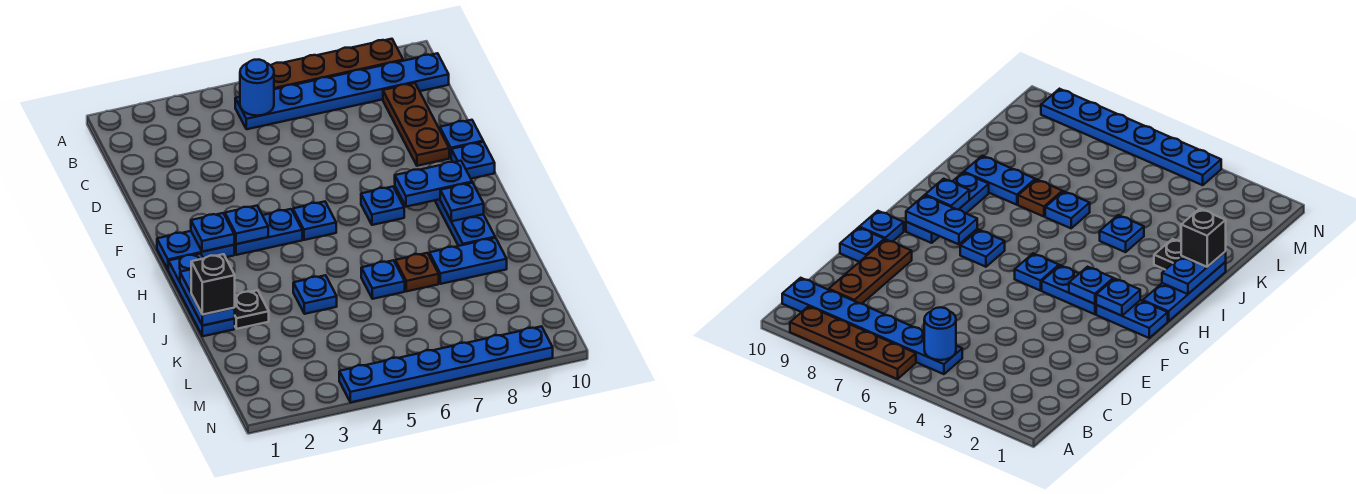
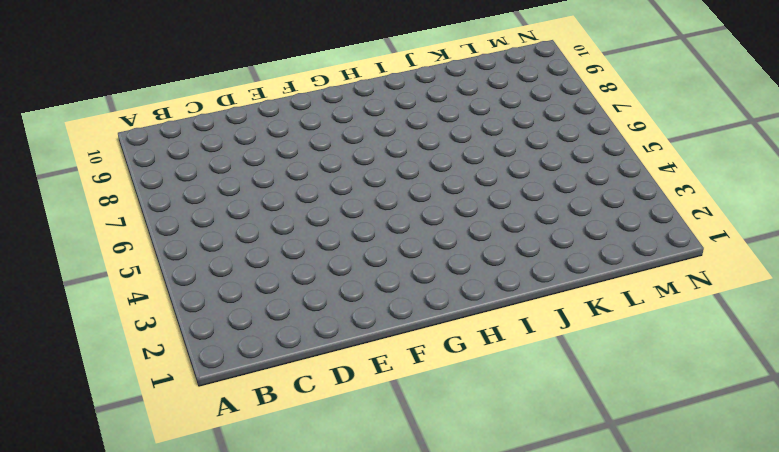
none -> brown plate A6:A9 level 1
none -> blue plate B5:B10 level 1
none -> brown plate C9:E9 level 1

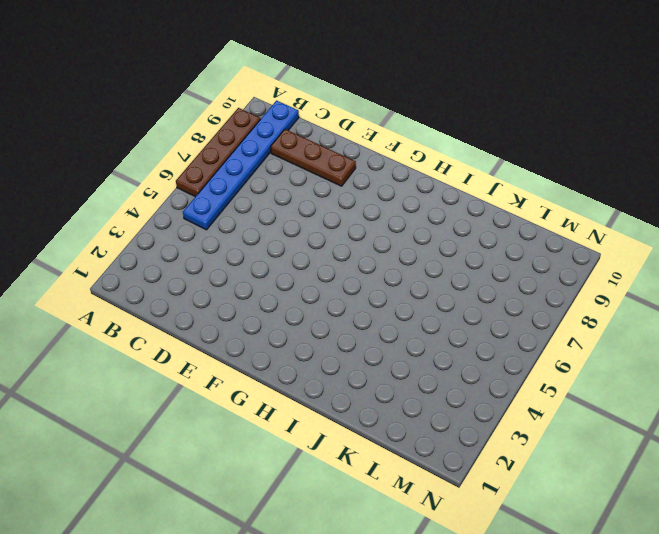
none -> blue plate E10 level 1
none -> blue plate F10 level 1
none -> blue plate G1:G2 level 1

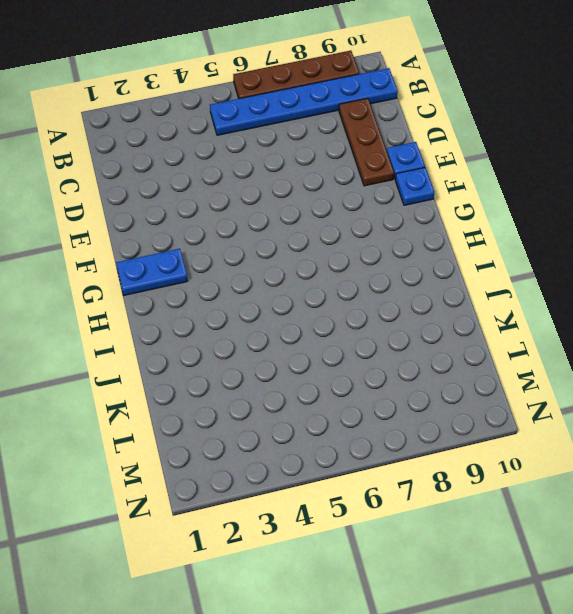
none -> blue plate G3:G4 level 1
none -> blue plate G5 level 1
none -> blue plate G7 level 1

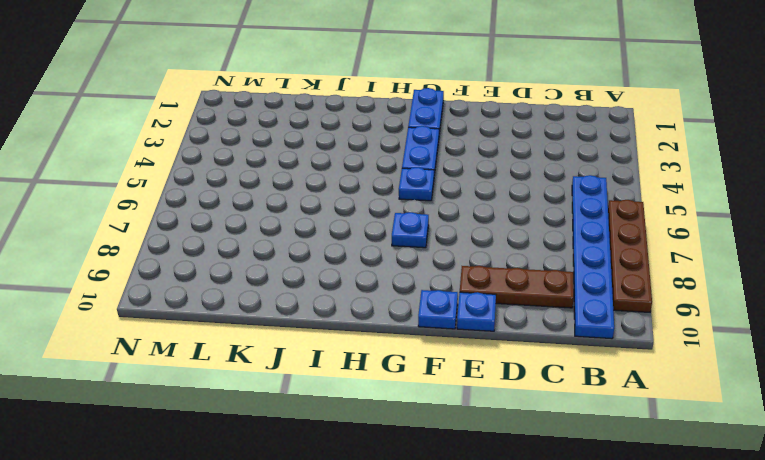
none -> blue plate G9:I9 level 1
none -> blue plate H1:J1 level 1
none -> black plate J2 level 1

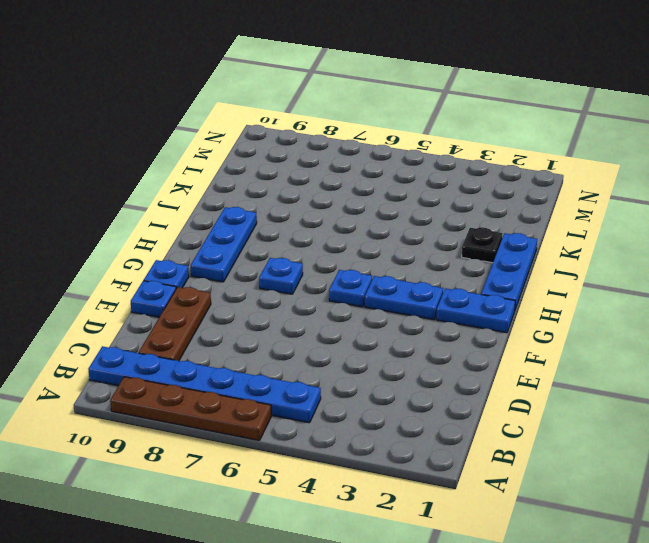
none -> blue plate J4 level 1
none -> blue plate J6 level 1
none -> brown plate J7 level 1

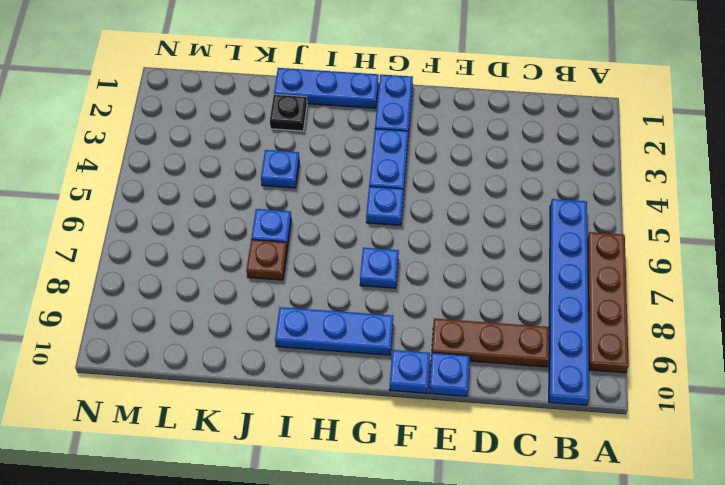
none -> blue plate J8:J9 level 1
none -> blue plate N4:N9 level 1
none -> blue round brick B5 level 2

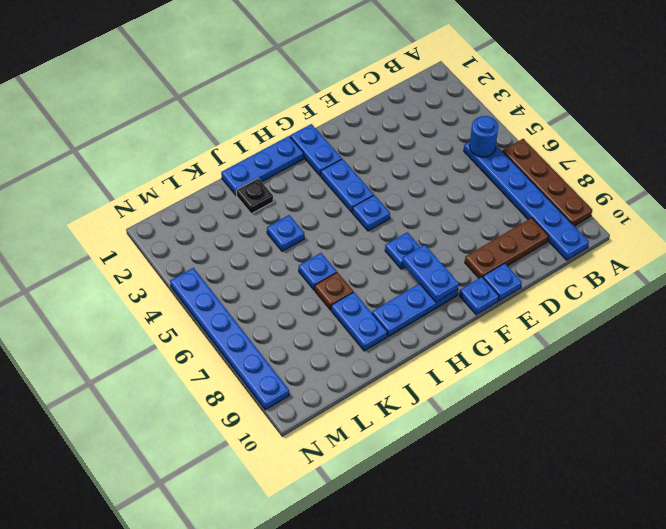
none -> blue plate G2 level 2
none -> blue plate G3 level 2
none -> blue plate H9 level 2

